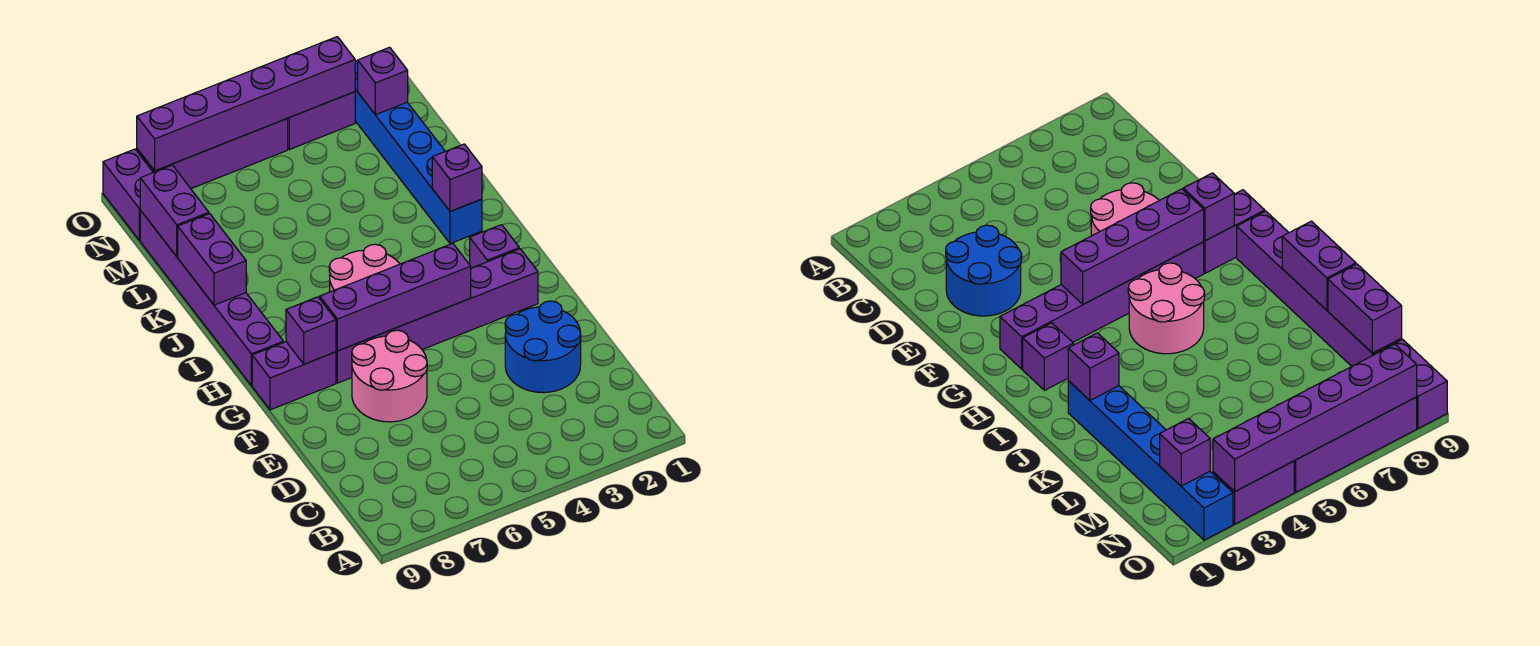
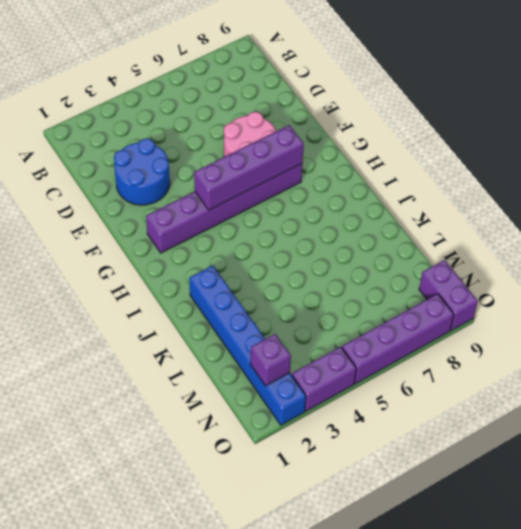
none -> purple brick G8:G9 level 1
none -> purple brick H2 level 1
none -> pink round brick H5:I6 level 1

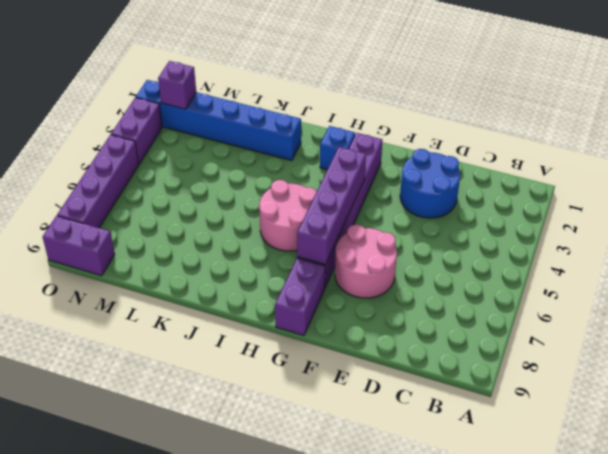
blue brick H2 level 1 -> purple brick H2 level 1
none -> purple brick H9:M9 level 1
none -> purple brick G8 level 2
none -> purple brick J2 level 2

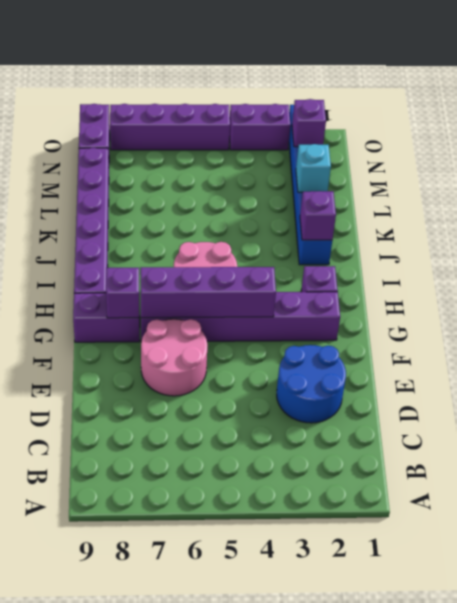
cyan brick L2 level 2 -> none
none -> purple brick J9:K9 level 2
none -> purple brick L9:M9 level 2
none -> purple brick O3:O8 level 2

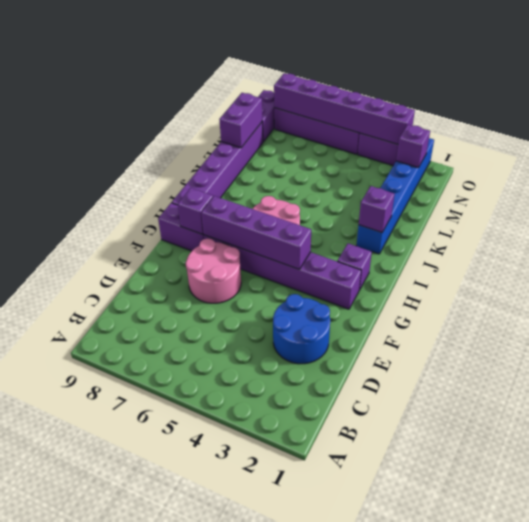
none -> purple brick J9:K9 level 2

